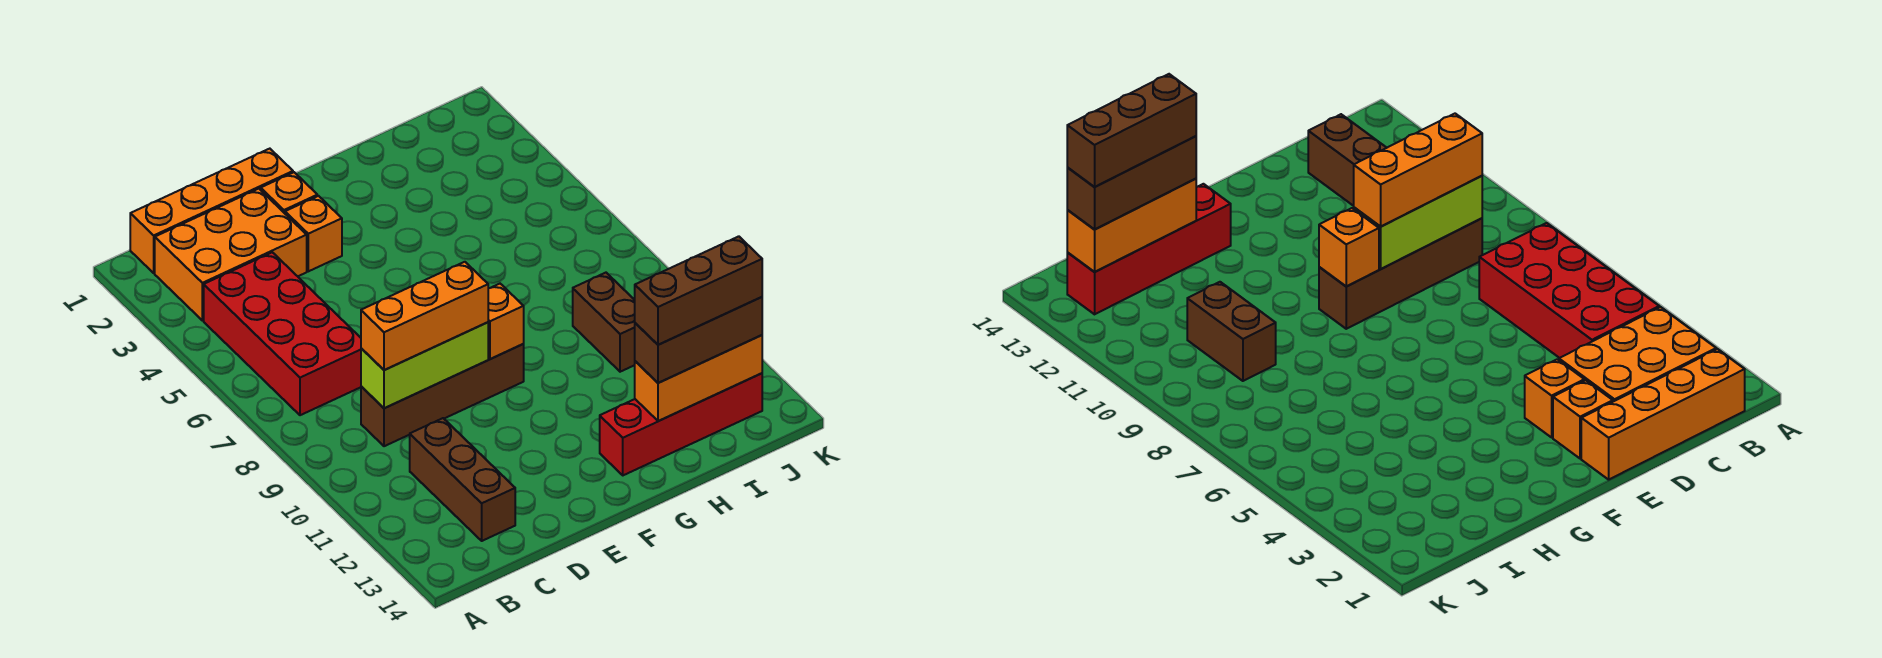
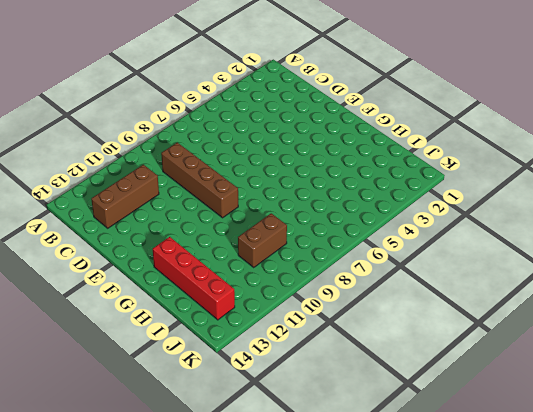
none -> orange brick B1:E1 level 1
none -> orange brick B2:D3 level 1
none -> red brick B4:C7 level 1

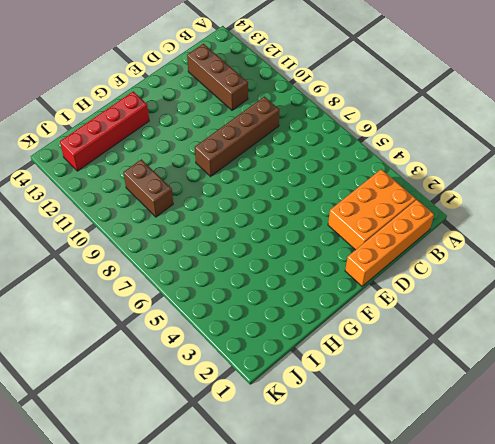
none -> red brick B4:C7 level 1
none -> orange brick E2 level 1
none -> orange brick E3 level 1

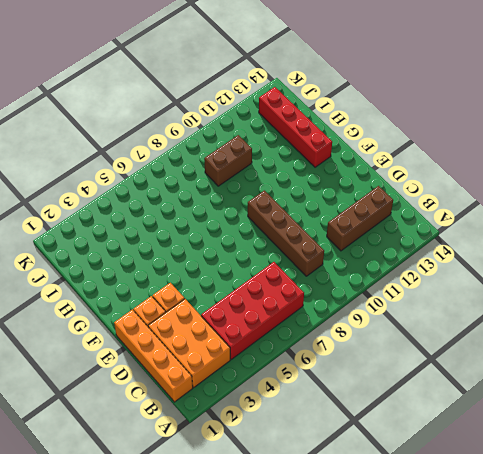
none -> lime brick C9:E9 level 2
none -> orange brick F9 level 2
none -> orange brick H13:J13 level 2

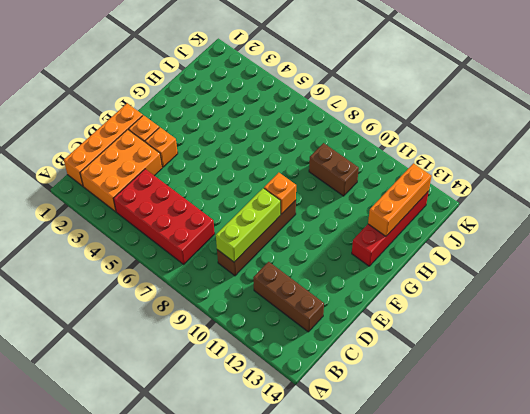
none -> orange brick C9:E9 level 3
none -> brown brick H13:J13 level 3
none -> brown brick H13:J13 level 4

